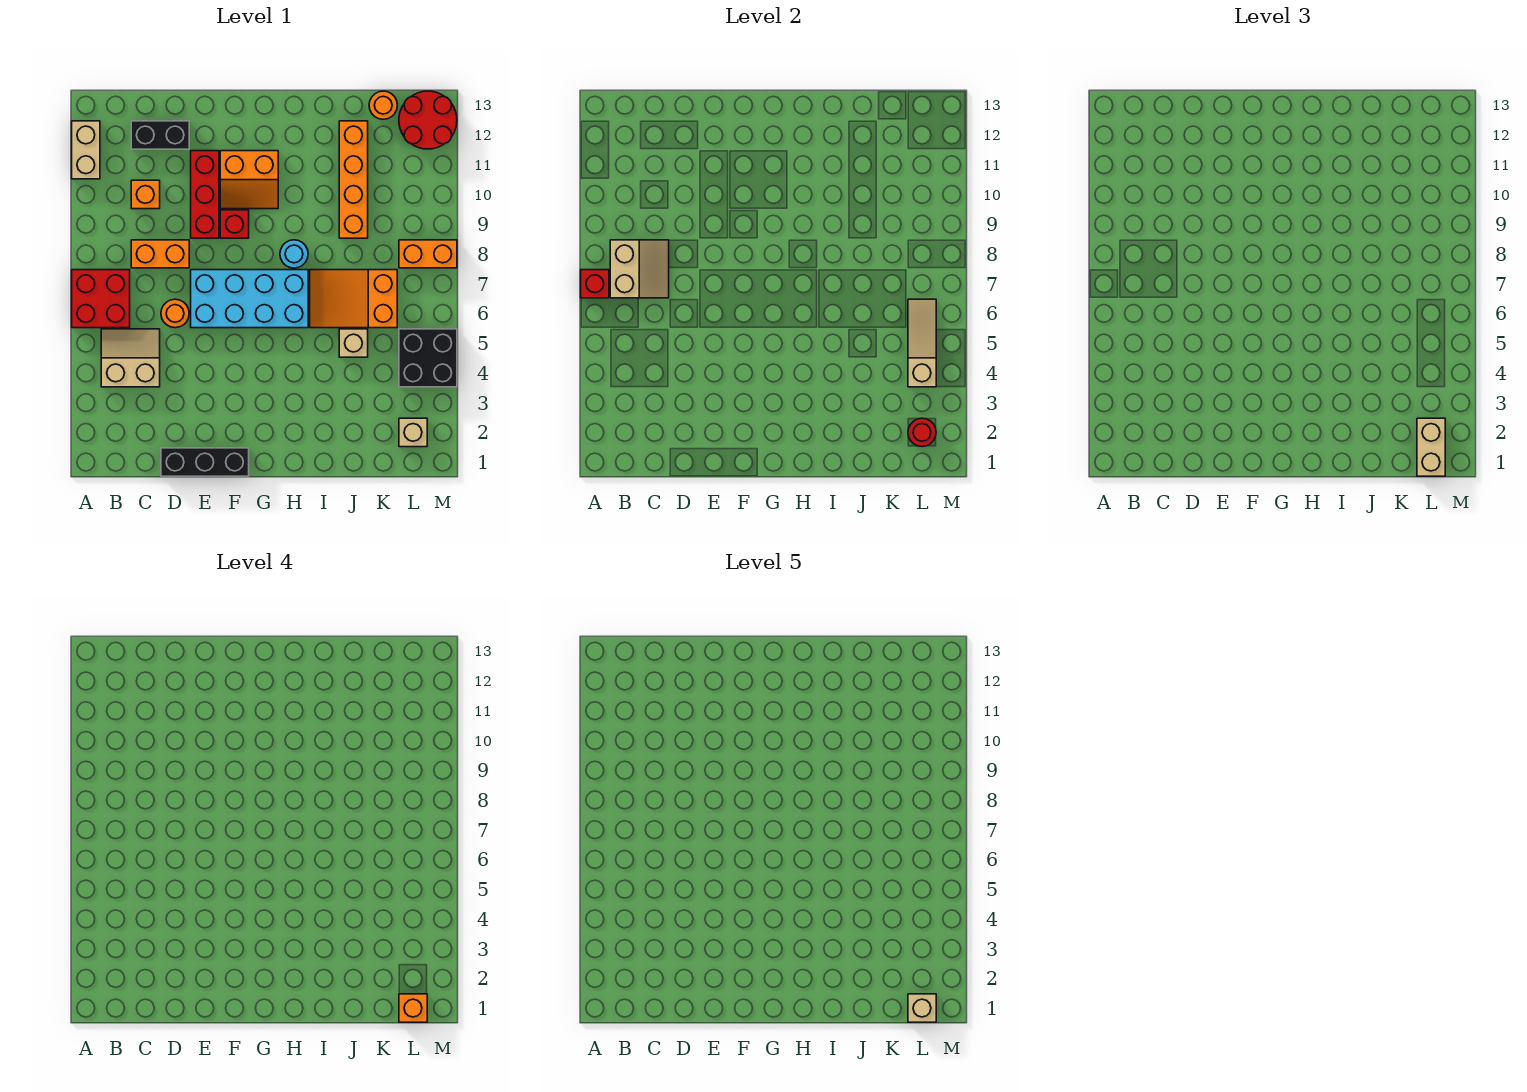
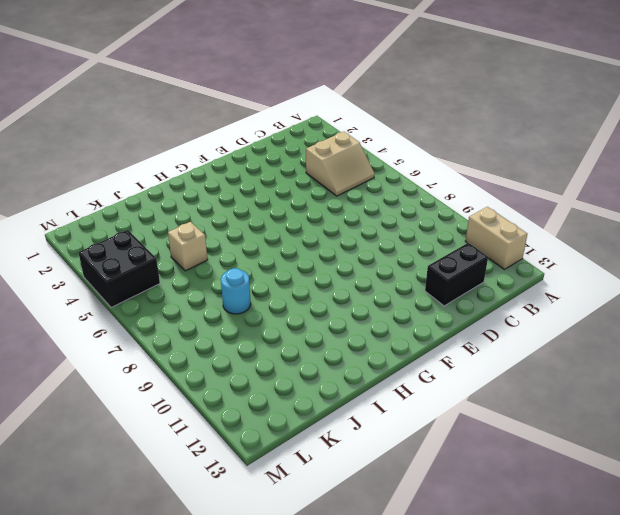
cyan round brick J8 level 1 -> cyan round brick H8 level 1
none -> red brick A6:B7 level 1
none -> orange brick C8:D8 level 1
none -> orange brick C10 level 1

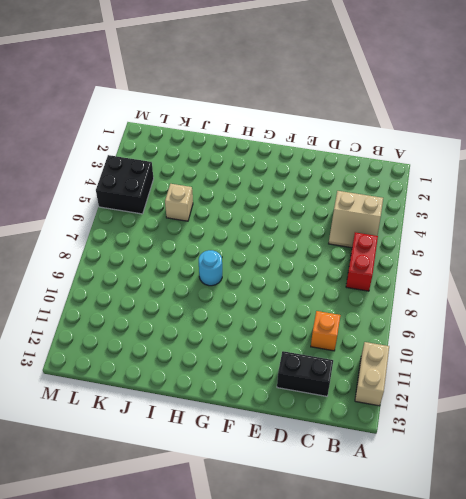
red brick B6:B7 level 1 -> red brick A6:B7 level 1
none -> orange brick C8:D8 level 1
none -> black brick D1:F1 level 1
none -> orange round brick D6 level 1

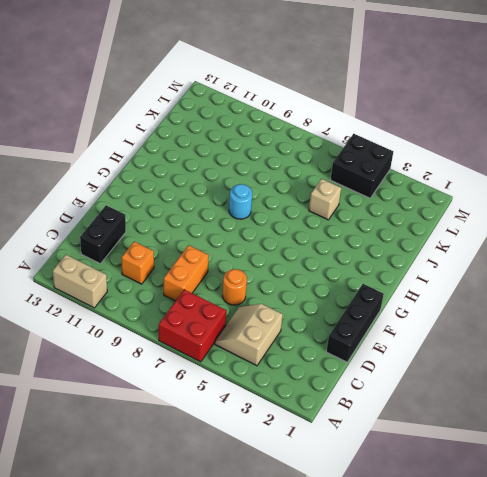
none -> cyan brick E6:H7 level 1
none -> red brick E9:E11 level 1
none -> red brick F9 level 1

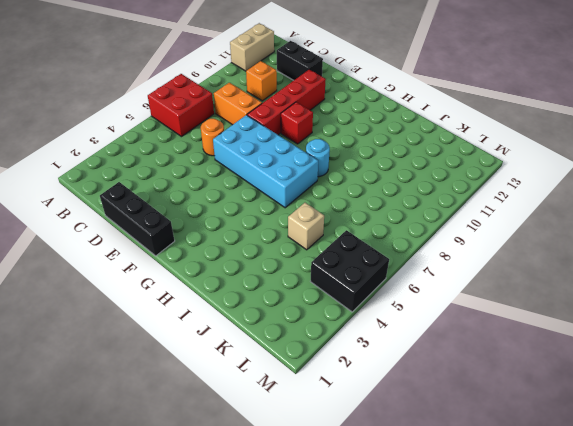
red brick E8:E11 level 1 -> red brick E9:E11 level 1
none -> tan slope B4:C5 level 1 top 4
none -> orange slope F10:G11 level 1 top 11
none -> orange slope I6:K7 level 1 top K

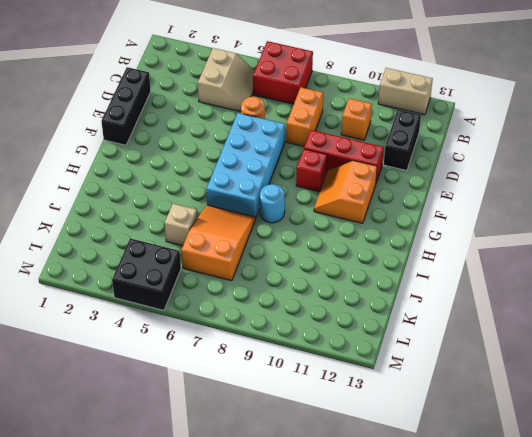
none -> orange brick J9:J12 level 1
none -> orange round brick K13 level 1
none -> tan brick L2 level 1

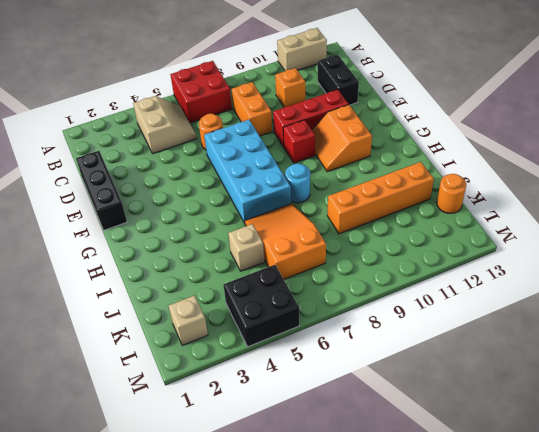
none -> orange brick L8:M8 level 1
none -> red round brick L12:M13 level 1
none -> red brick A7 level 2

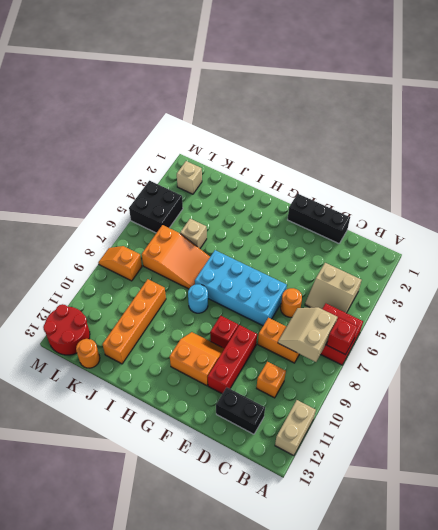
orange slope L8:M8 level 1 top L -> orange brick L8:M8 level 1
none -> red round brick L2 level 2
none -> tan slope L4:L6 level 2 top 4
none -> tan brick L1:L2 level 3

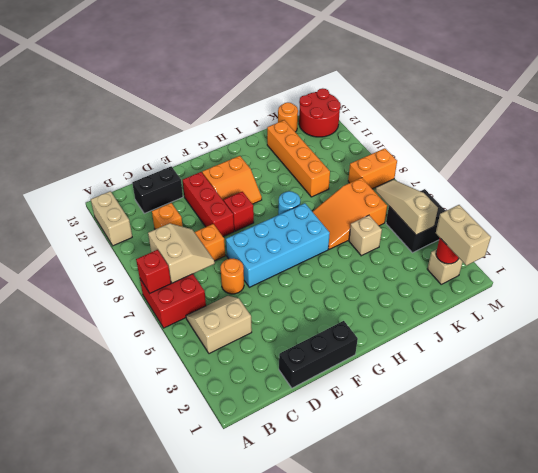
none -> orange brick L1 level 4
none -> tan brick L1 level 5

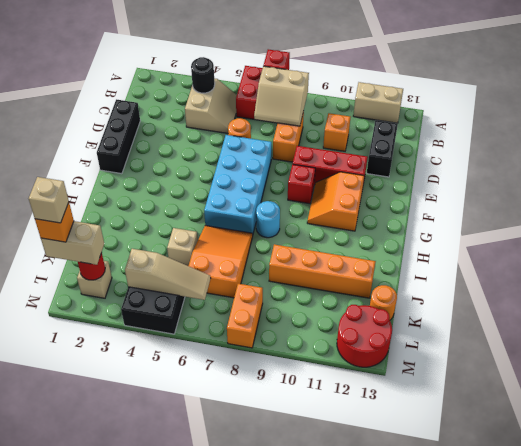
black round brick B4 level 2 -> none

